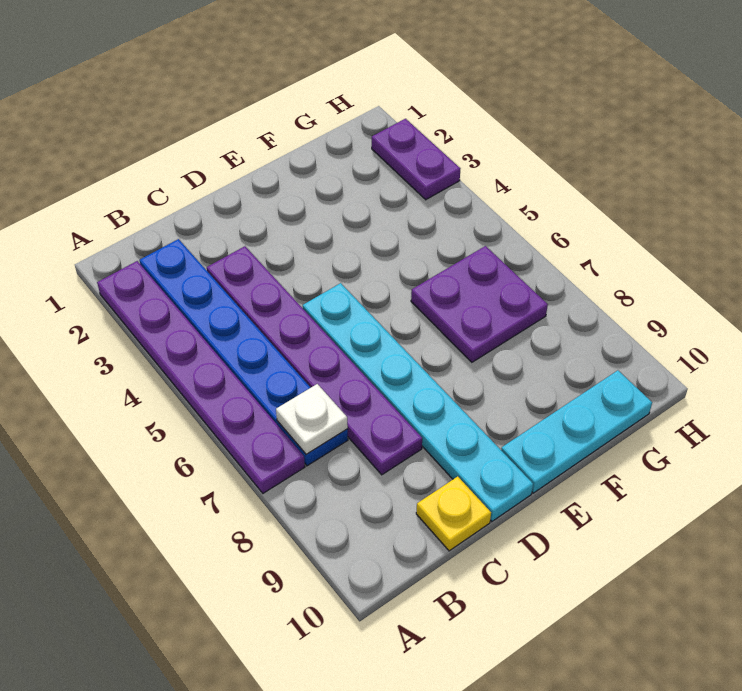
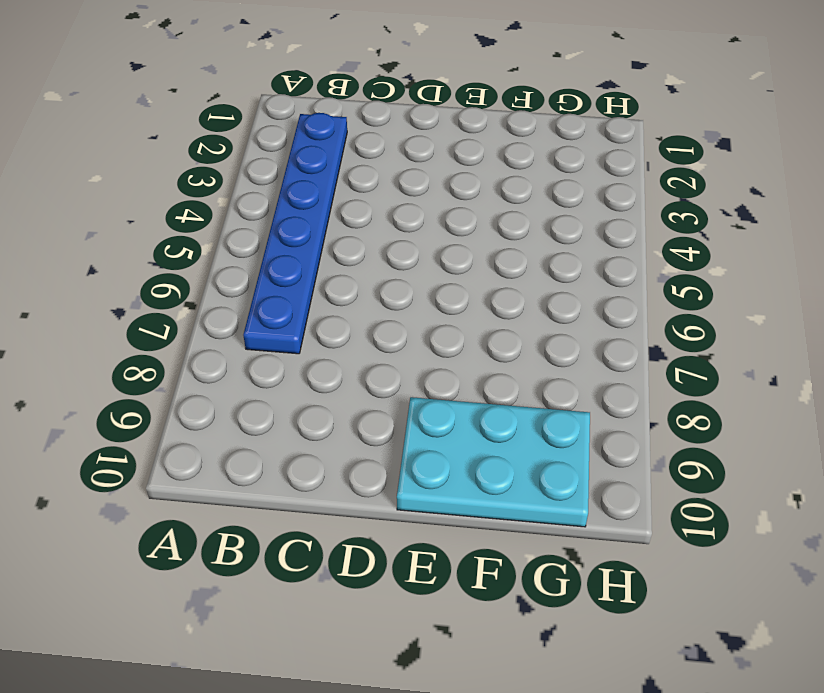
cyan plate E9:G10 level 1 -> cyan plate E10:G10 level 1
none -> purple plate A2:A7 level 1
none -> purple plate C3:C8 level 1

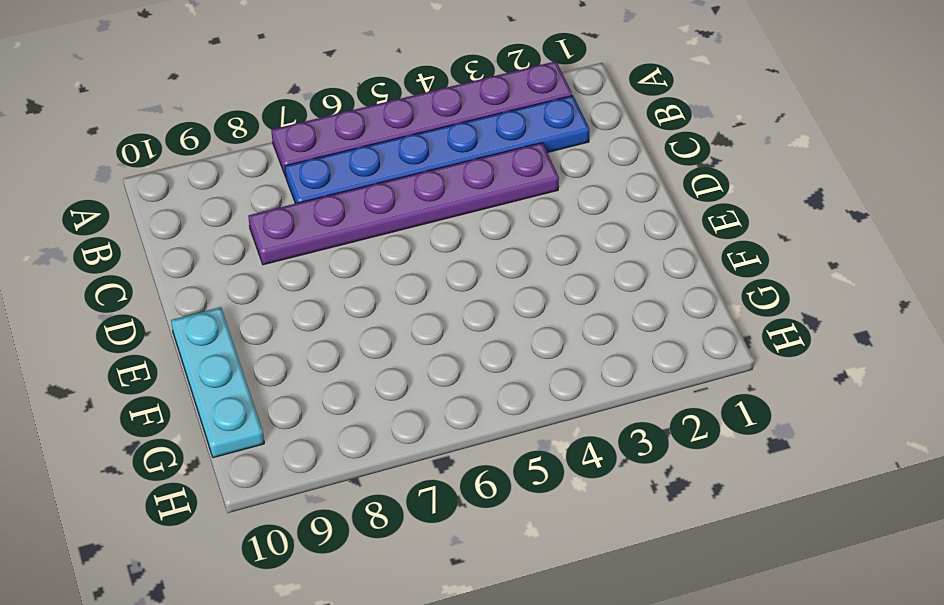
none -> yellow plate C10 level 1
none -> cyan plate D5:D10 level 1

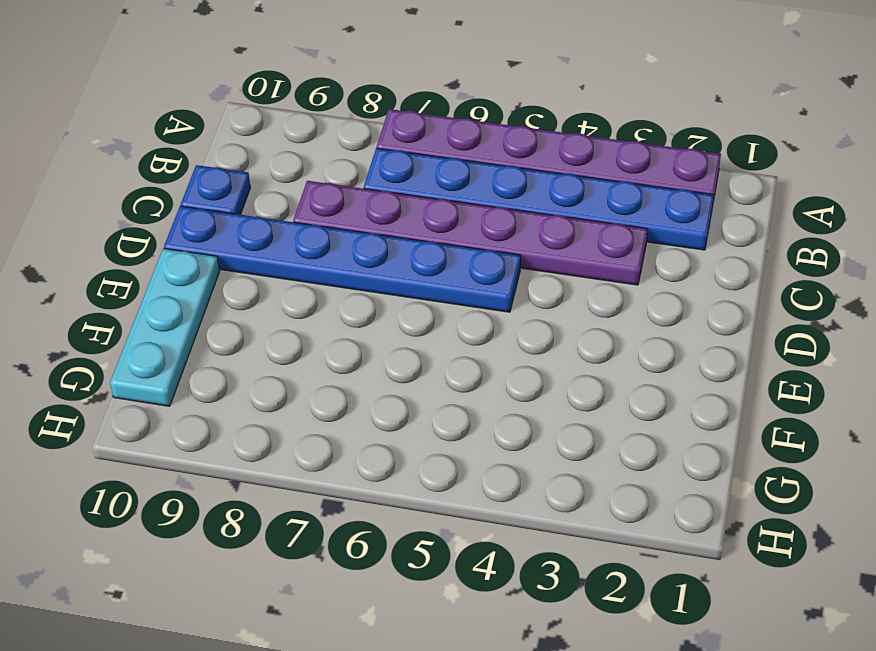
blue plate C10 level 1 -> yellow plate C10 level 1
blue plate D5:D10 level 1 -> cyan plate D5:D10 level 1
none -> purple plate F6:G7 level 1
none -> purple plate H2:H3 level 1

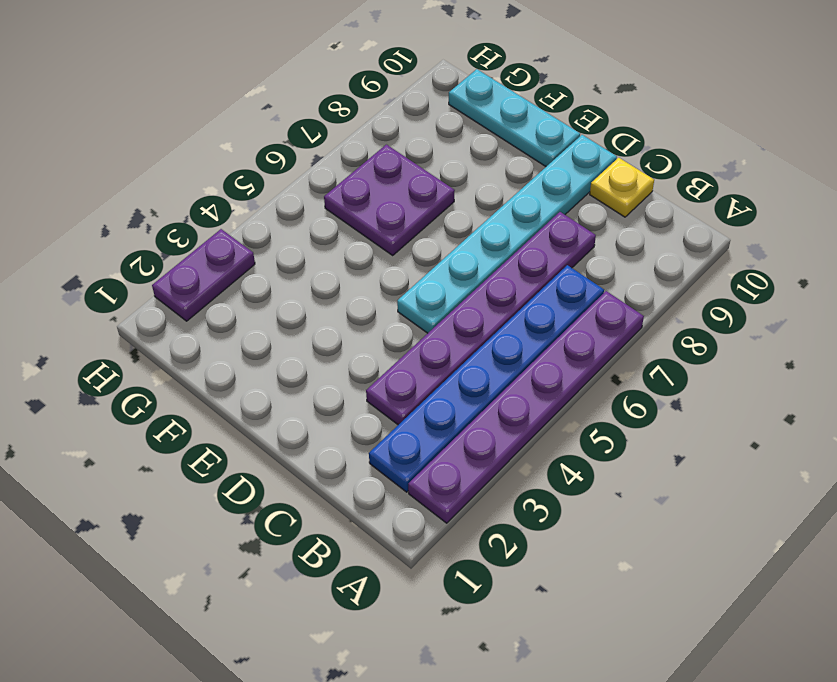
none -> white plate B7 level 2

